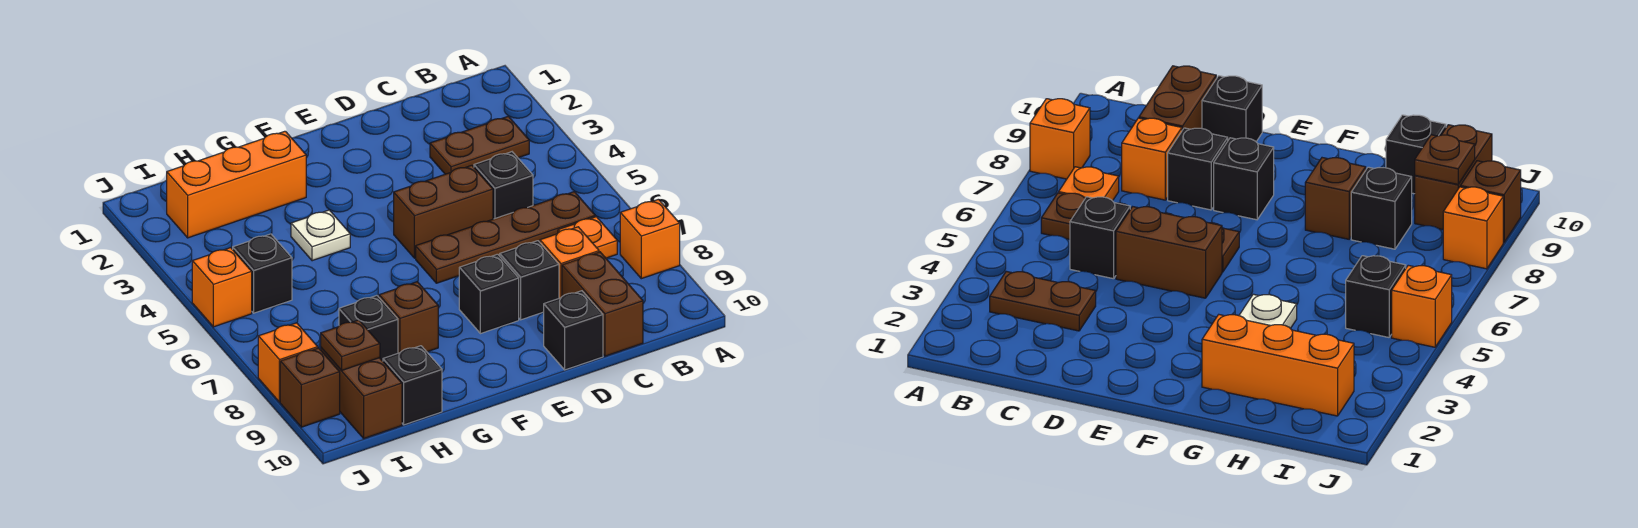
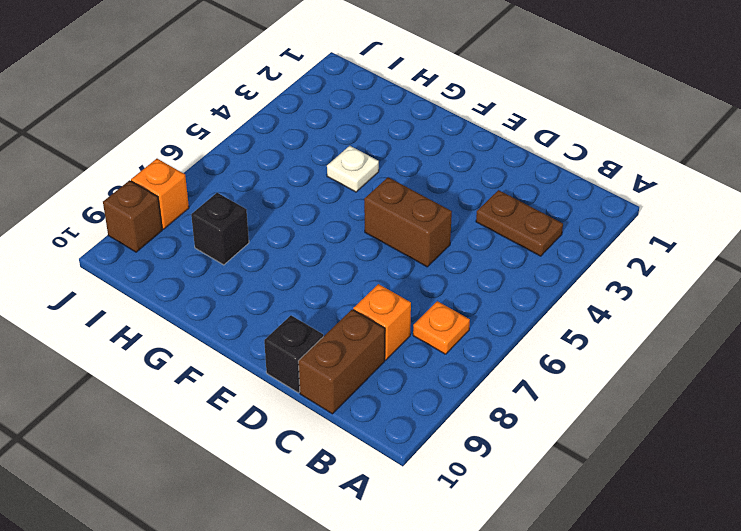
none -> orange brick A8 level 1
none -> brown plate B6:E6 level 1
none -> black brick C5 level 1

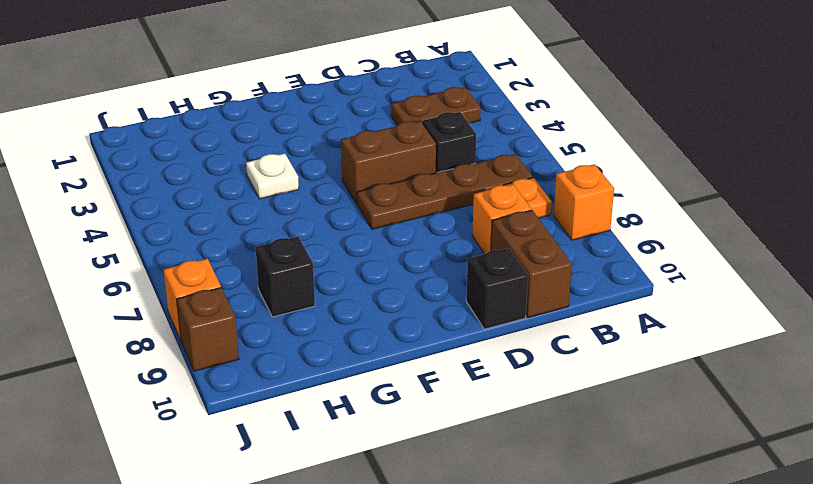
none -> black brick D8 level 1
none -> black brick E8 level 1
none -> orange brick G2:I2 level 1

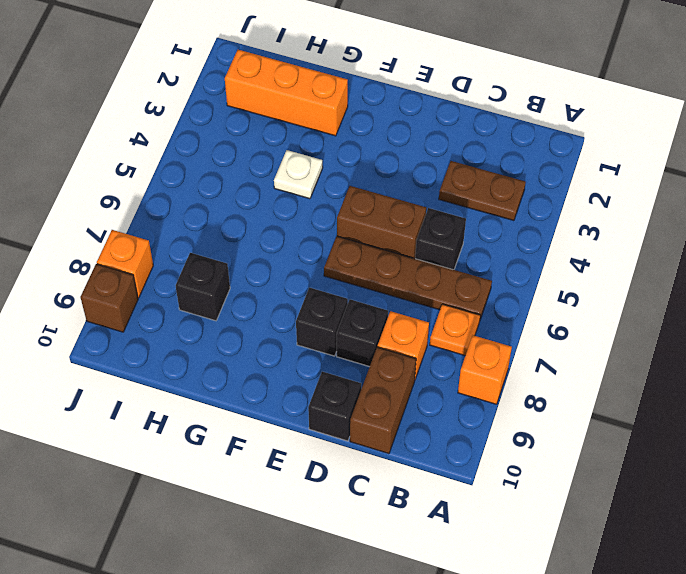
none -> brown brick G8 level 1
none -> black brick H10 level 1
none -> black brick I5 level 1

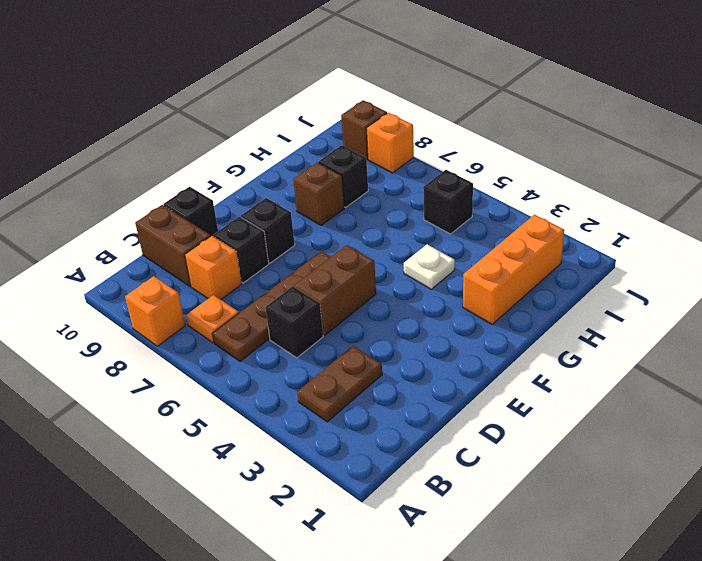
none -> black brick H10 level 1
none -> brown brick I9:I10 level 1
none -> orange brick J5 level 1

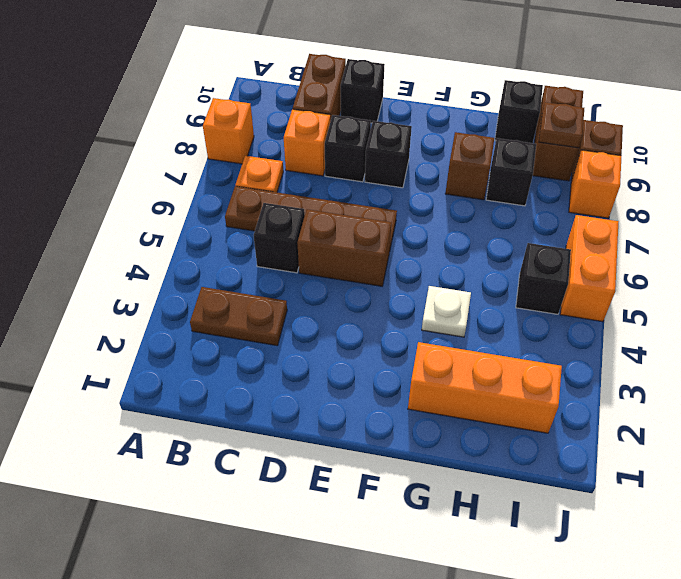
orange brick J5:J6 level 1 -> orange brick J5 level 1

